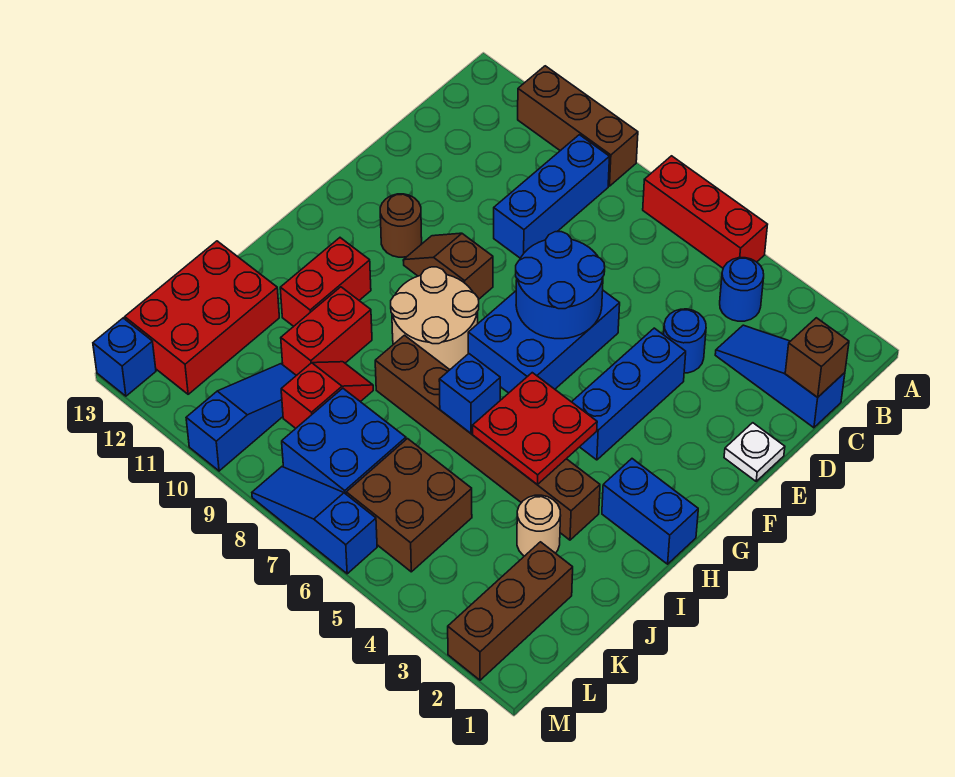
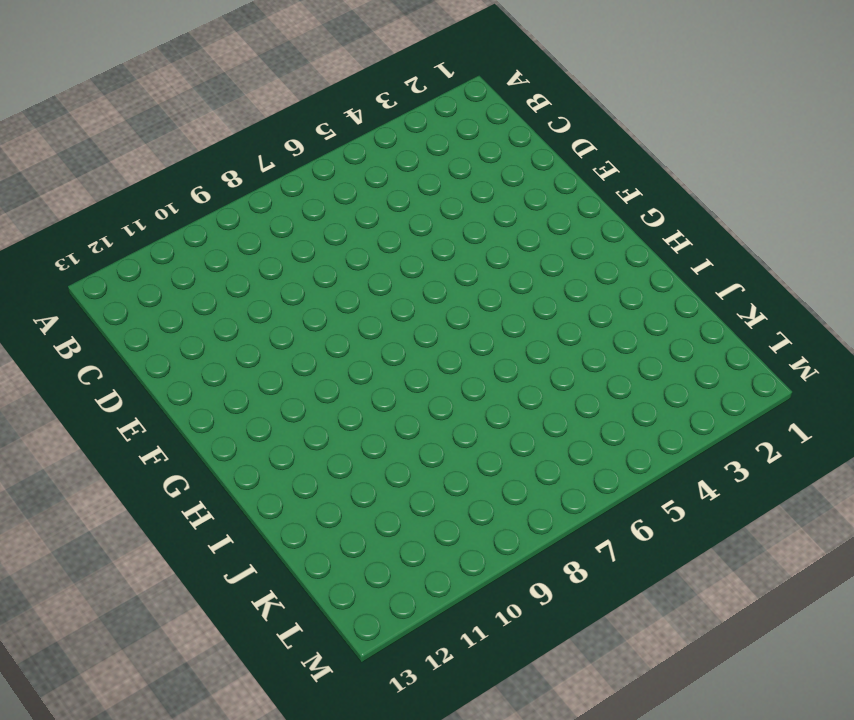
none -> red brick A5:A7 level 1
none -> brown brick A9:A11 level 1
none -> blue round brick B4 level 1

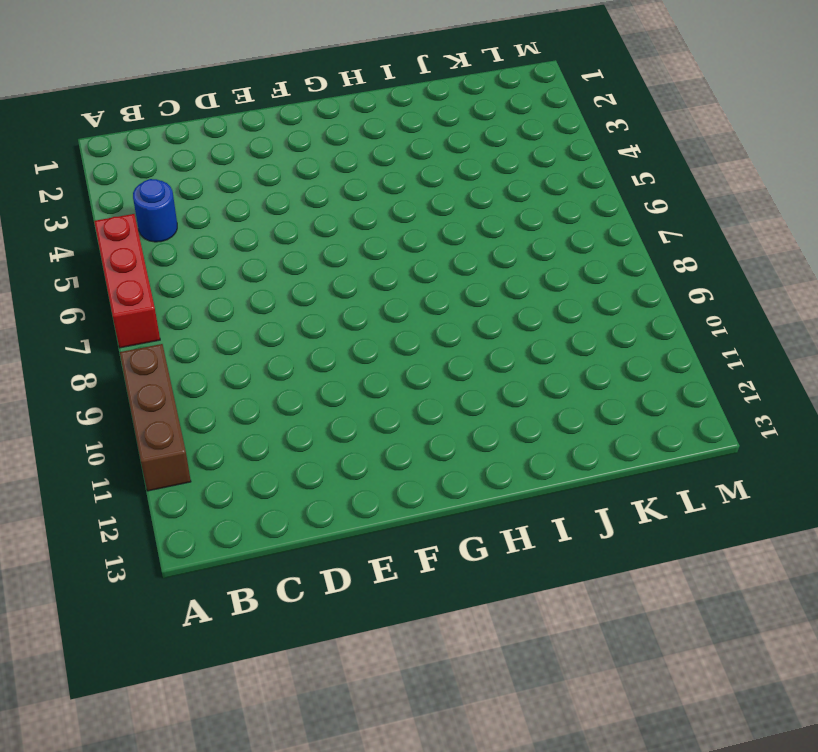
none -> blue brick B9:D9 level 1
none -> blue slope C1:C3 level 1 top 1
none -> blue round brick D4 level 1

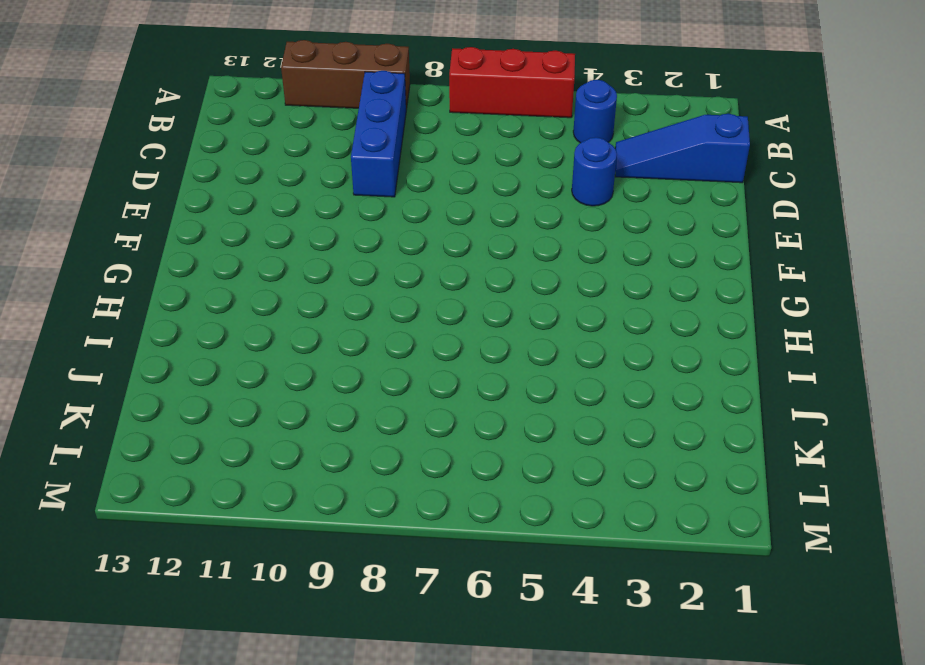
none -> white plate E1 level 1
none -> blue brick E4:G4 level 1
none -> blue brick E6:G7 level 1

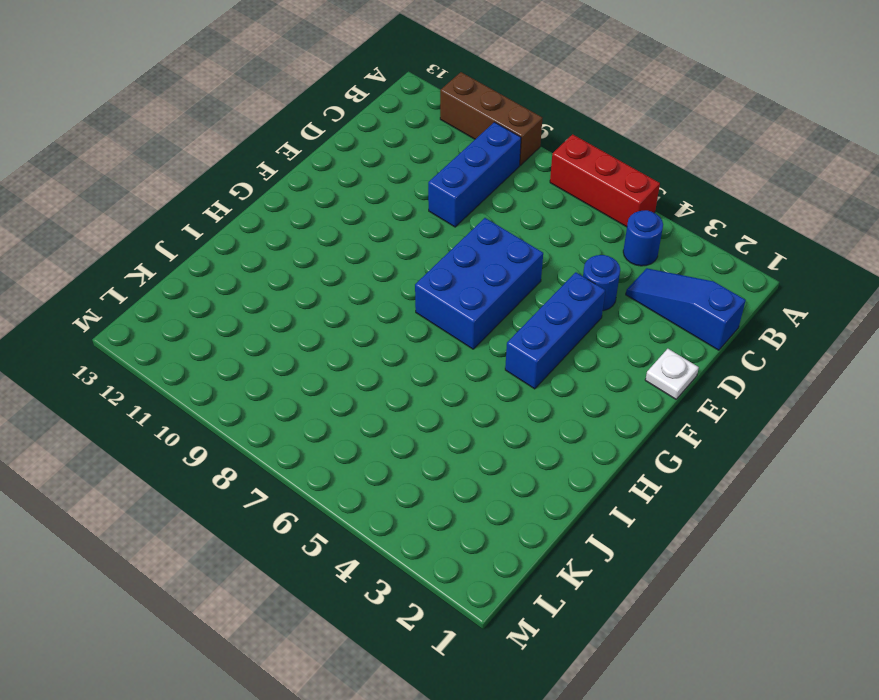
none -> brown slope F9:F10 level 1 top 9
none -> brown round brick F11 level 1
none -> tan round brick G8:H9 level 1

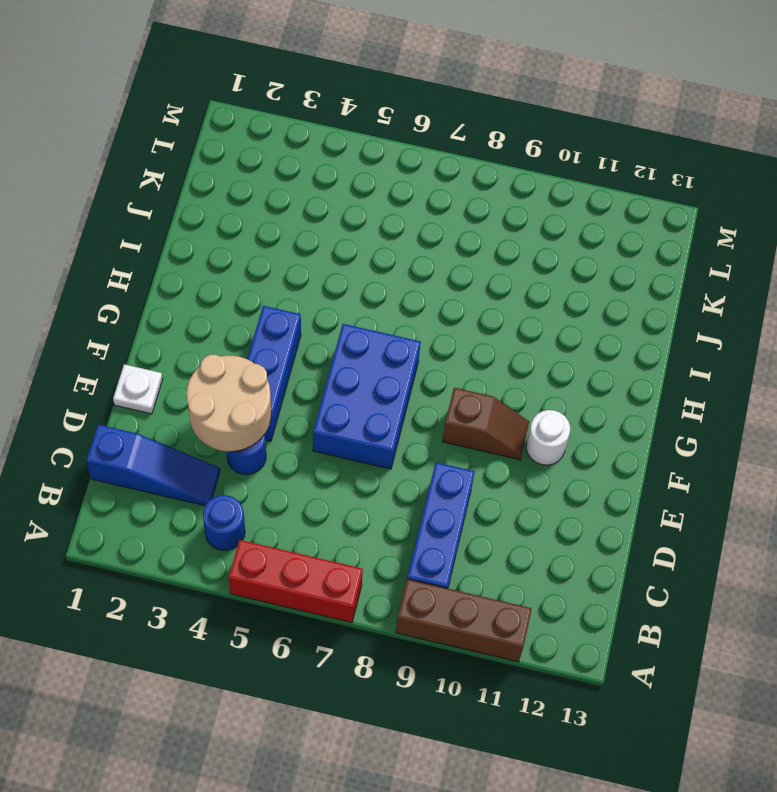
tan round brick D3:E4 level 2 -> tan round brick G8:H9 level 1
white round brick F11 level 1 -> brown round brick F11 level 1
none -> blue brick H1:H2 level 1
none -> red brick H11:I11 level 1
none -> brown brick I3:I8 level 1

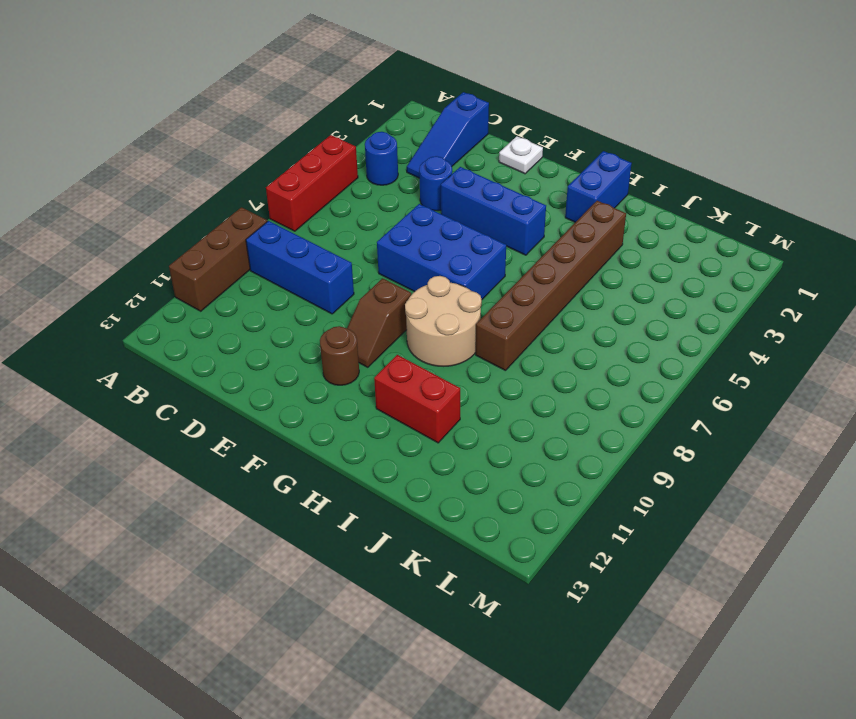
none -> red brick I10:J10 level 1
none -> tan round brick J3 level 1
none -> red slope J9:K9 level 1 top K

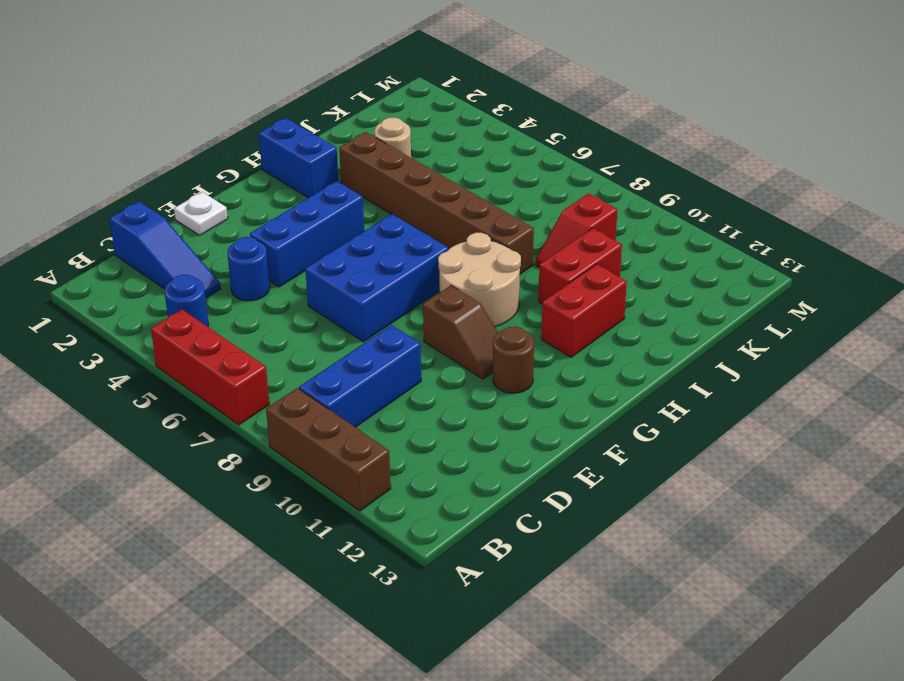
none -> red brick J12:L13 level 1
none -> brown brick K2:M2 level 1
none -> brown brick K5:L6 level 1

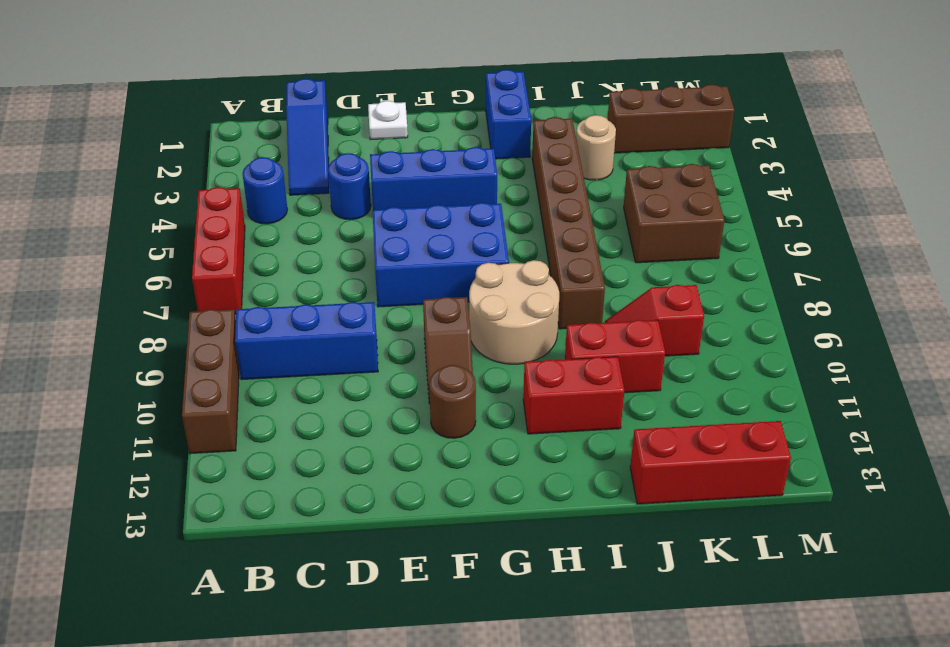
red brick J13:L13 level 1 -> red brick J12:L13 level 1
none -> blue brick K7:L8 level 1
none -> blue slope K10:M10 level 1 top M
none -> blue slope M6:M8 level 1 top 6

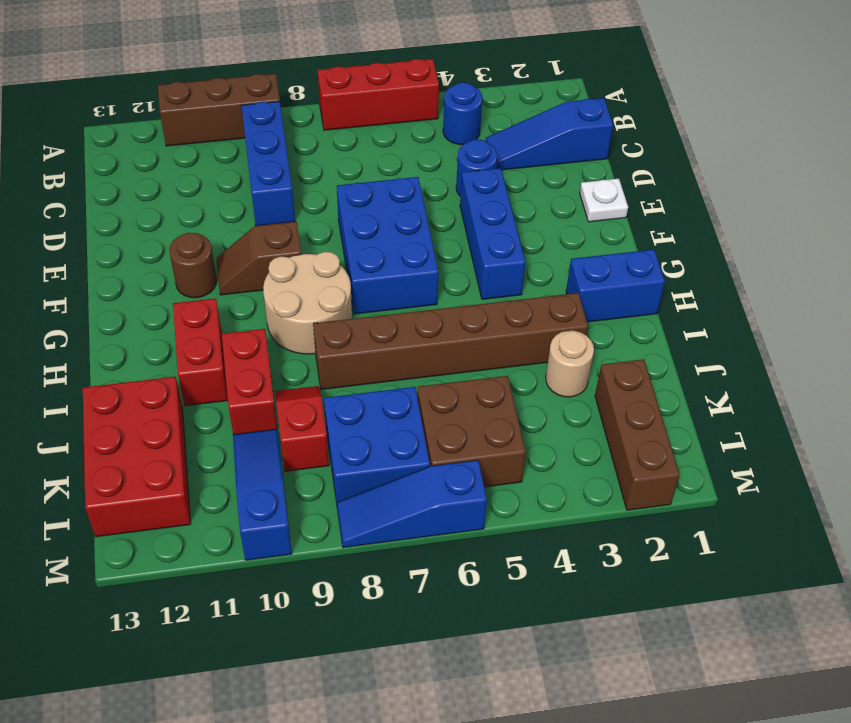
none -> blue brick M13 level 1
none -> brown brick C1 level 2
none -> blue round brick E6:F7 level 2

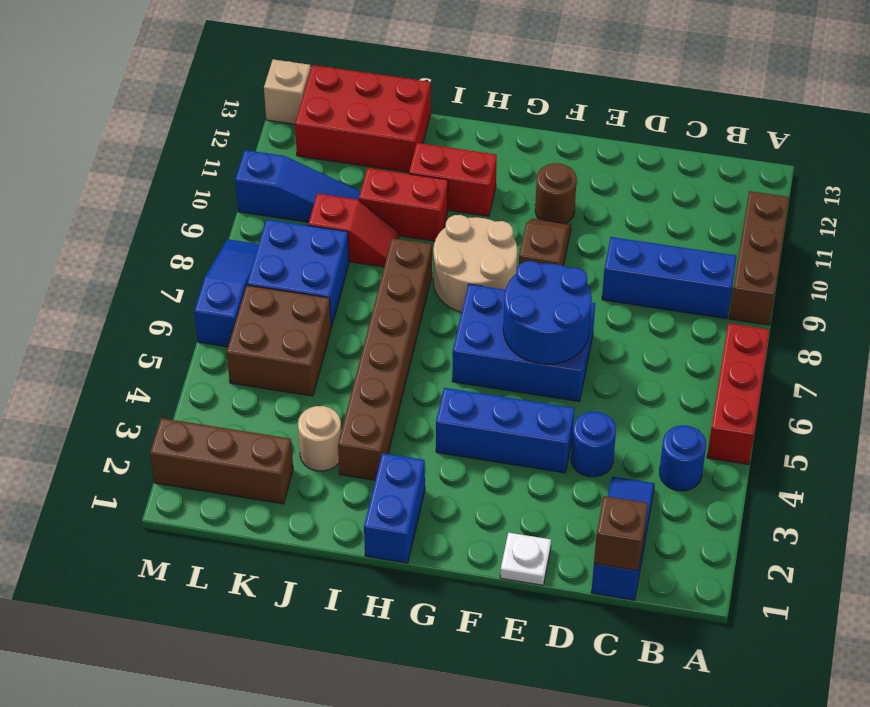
tan brick M13 level 1 -> blue brick M13 level 1
none -> red plate H4:I5 level 2
none -> blue brick I6 level 2

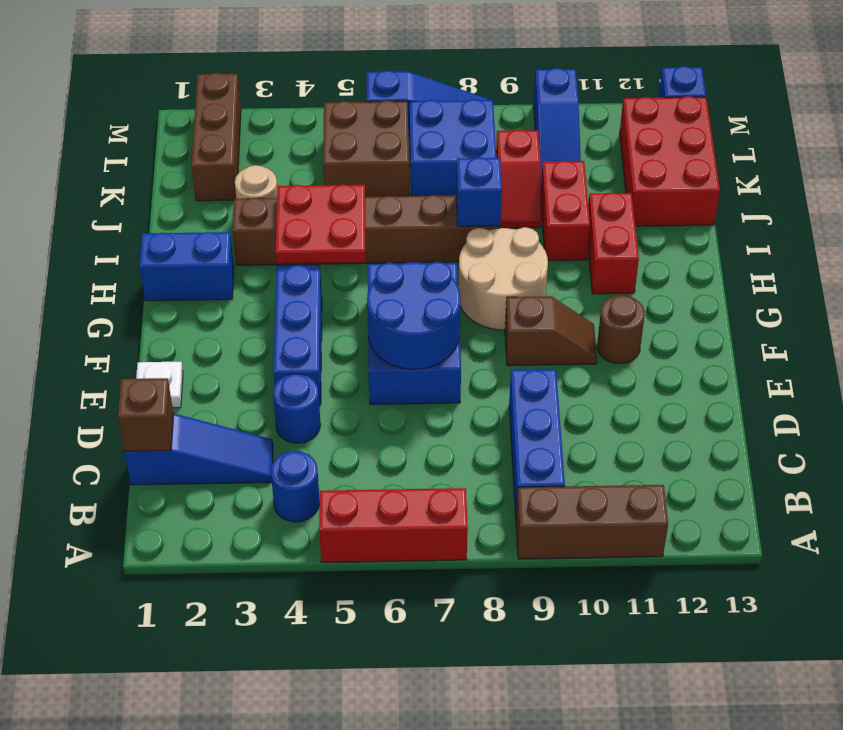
blue brick I8 level 2 -> blue brick I6 level 2

